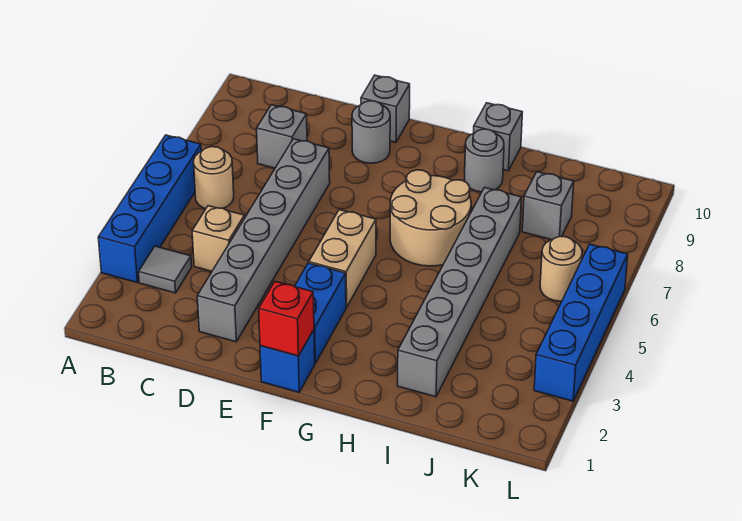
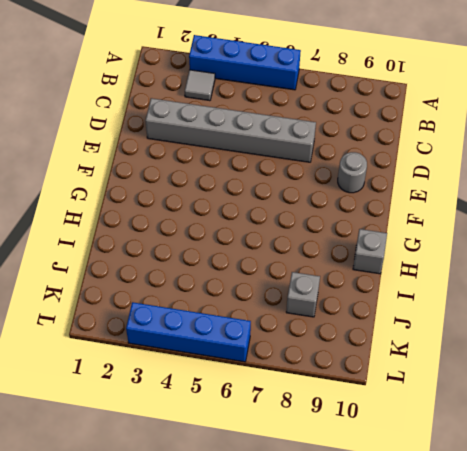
none -> tan round brick B6 level 1
none -> tan brick C4 level 1
none -> grey brick C8 level 1

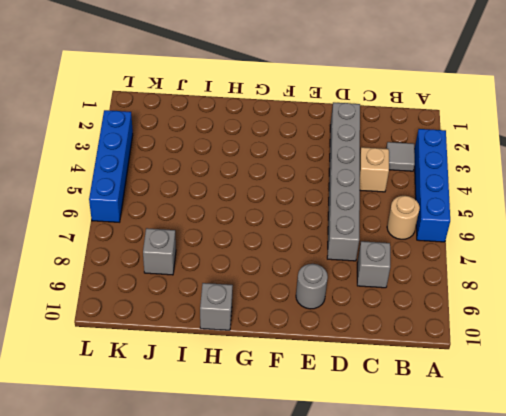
none -> grey brick E10 level 1
none -> blue brick F1 level 1
none -> blue brick F2:F3 level 1

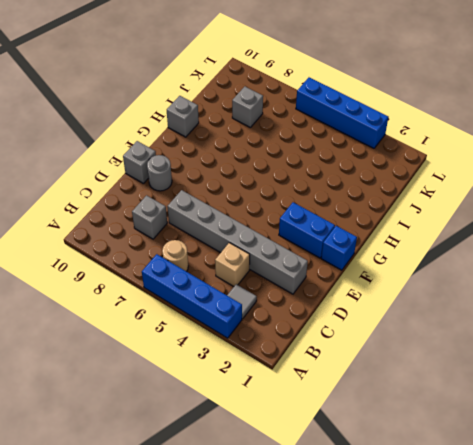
none -> tan brick F4:F5 level 1
none -> tan round brick G6:H7 level 1
none -> grey round brick H9 level 1

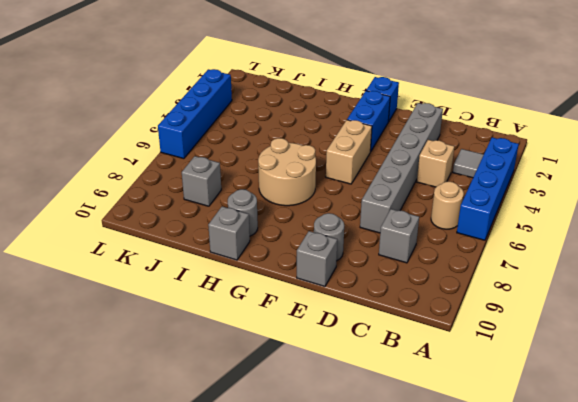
none -> grey brick I2:I7 level 1
none -> tan round brick K6 level 1
none -> red brick F1 level 2

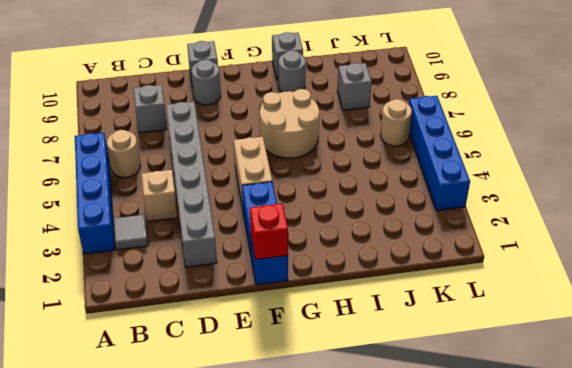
none -> grey brick I2:I7 level 1

